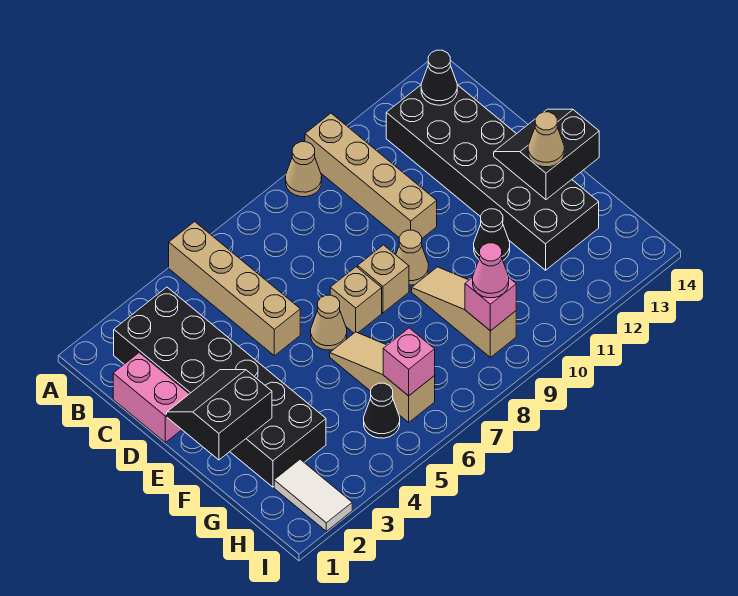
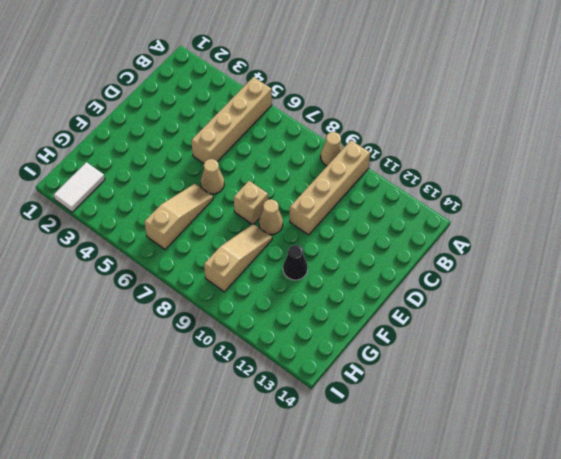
none -> black brick B2:G3 level 1
none -> black brick B12:G13 level 1
none -> pink brick C1:D1 level 1

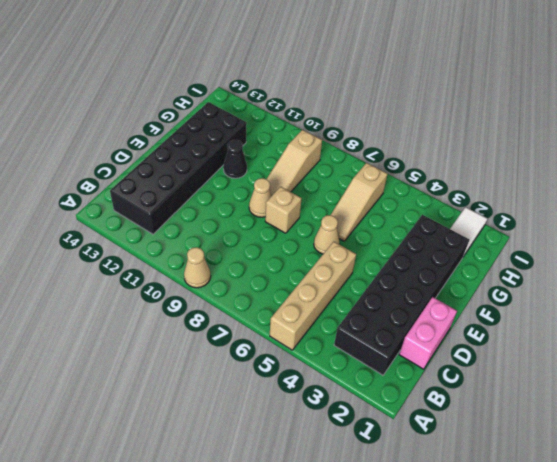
none -> tan brick A10:D10 level 1
none -> tan brick E7 level 1
none -> black cone H5 level 1

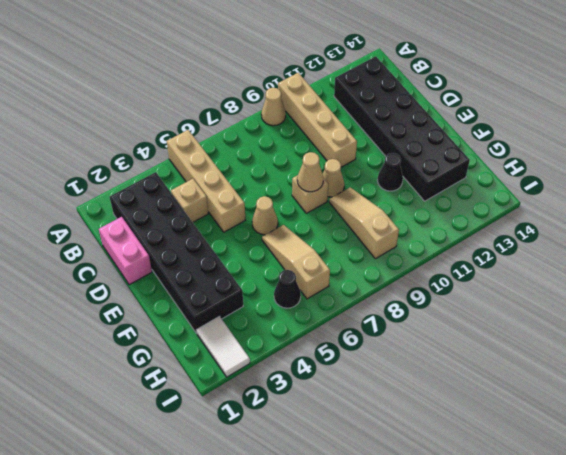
tan brick C4 level 1 -> tan brick E7 level 1
tan cone E8 level 2 -> tan cone F13 level 3
none -> black cone B13 level 2
none -> black slope E1:F2 level 2 top F
none -> black slope E13:F14 level 2 top F

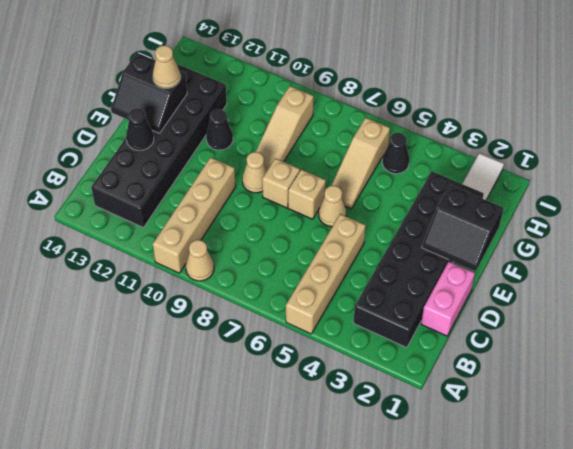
black cone D13 level 2 -> black cone B13 level 2
none -> pink brick H6 level 2
none -> pink brick H9 level 2
none -> pink cone H9 level 3

